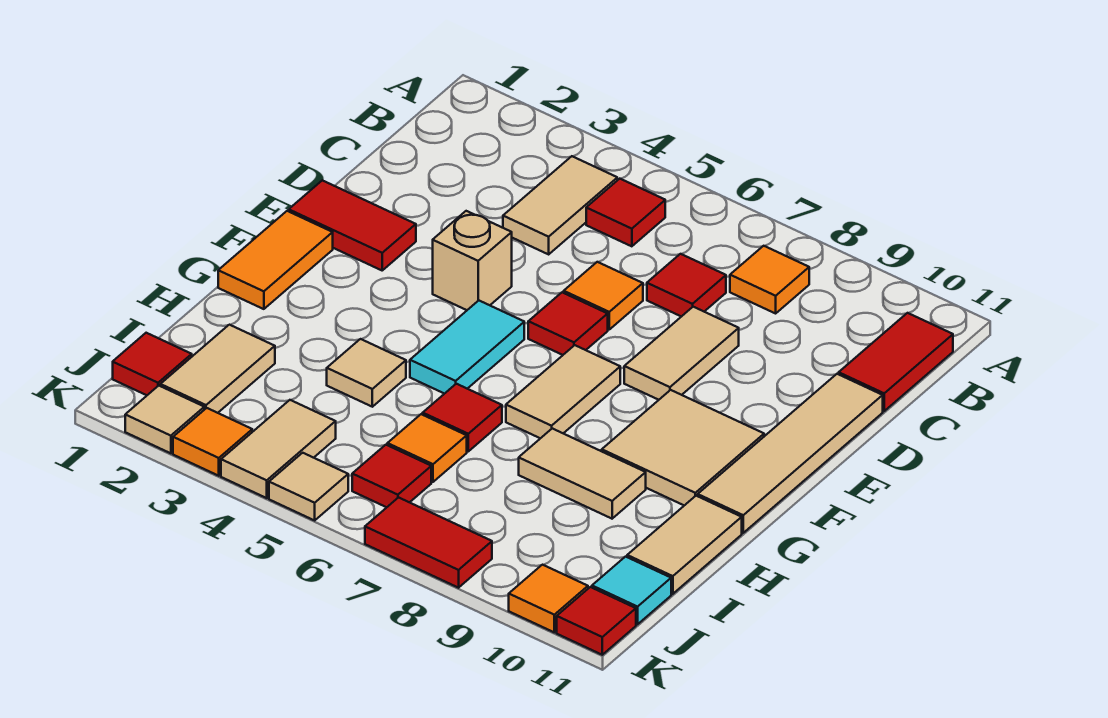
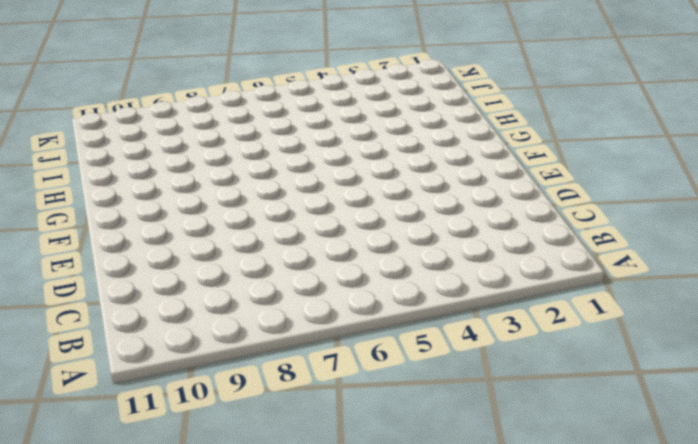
none -> tan tile B4:C4 level 1
none -> red tile B5 level 1
none -> orange tile B8 level 1
none -> red tile B11:C11 level 1

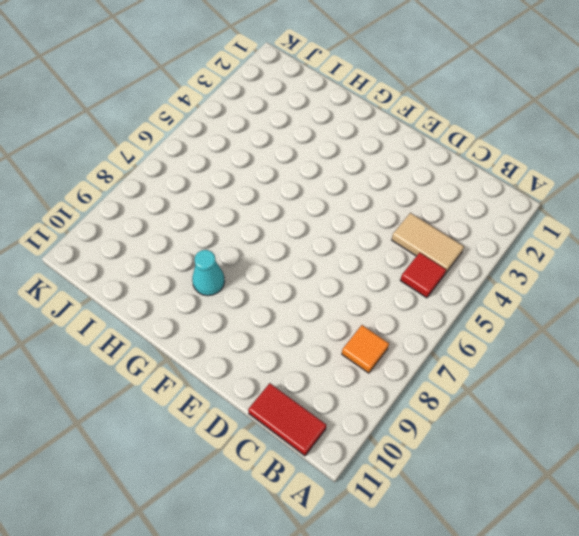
cyan cone G9 level 1 -> tan tile F9:G10 level 1
none -> red tile C7 level 1
none -> orange tile D6 level 1
none -> tan tile D8:E8 level 1
none -> tan tile D11:G11 level 1

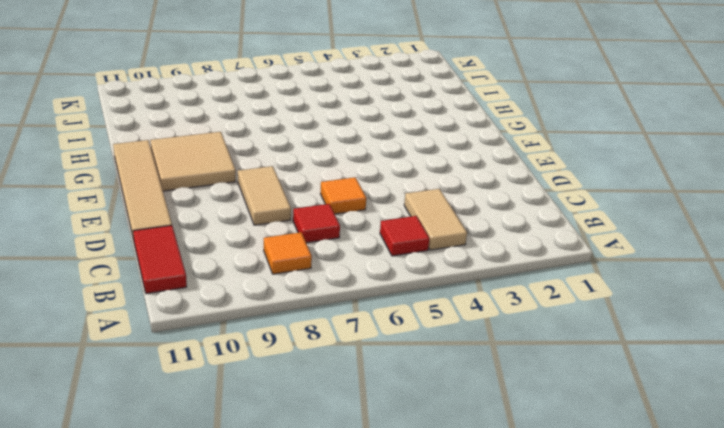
none -> red tile E1:E2 level 1
none -> tan brick E4 level 1
none -> red tile E6 level 1
none -> orange tile F1:G1 level 1

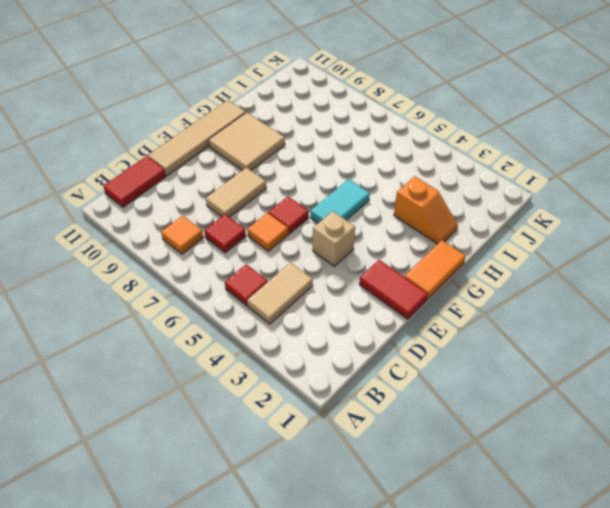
orange slope H2:H3 level 1 top 3 -> none
none -> tan tile F7:G7 level 1
none -> tan tile H4 level 1
none -> red tile H6 level 1
none -> tan tile H8:H9 level 1

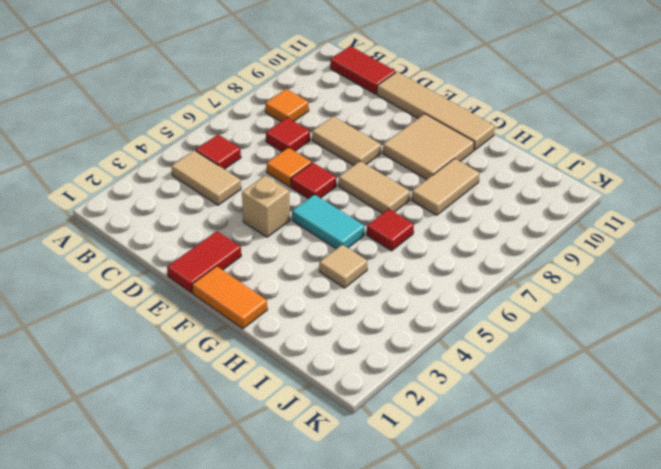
none -> tan tile H11:I11 level 1
none -> tan tile I2:J2 level 1
none -> orange tile I6 level 1
none -> red tile J1 level 1

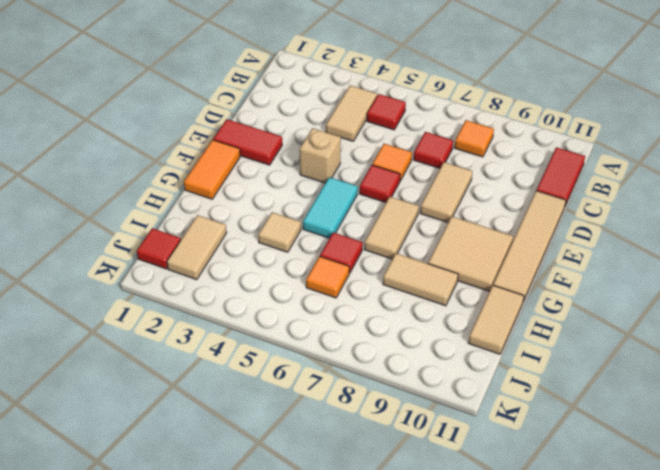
none -> tan tile J4:K4 level 1
none -> red tile J6 level 1
none -> cyan tile J11 level 1
none -> tan tile K2 level 1

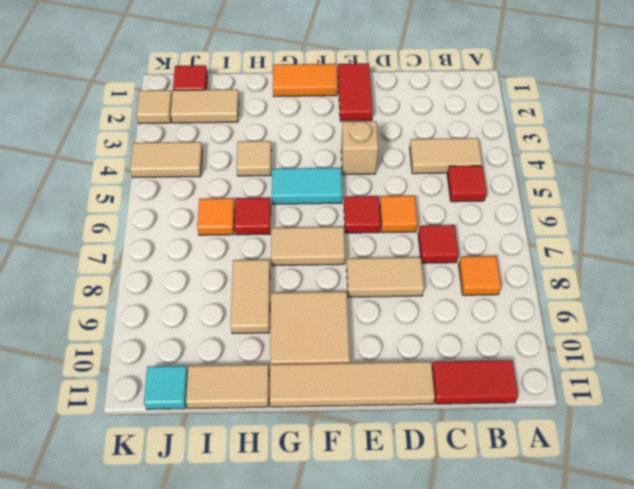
none -> red tile J6 level 1
none -> orange tile K3 level 1
none -> tan tile K5 level 1
none -> red tile K7:K8 level 1

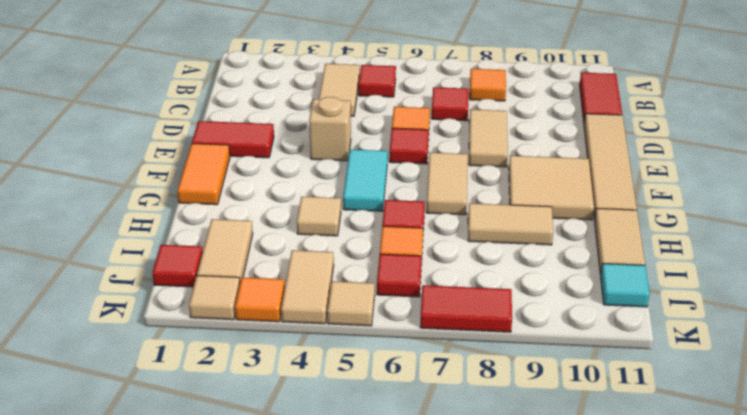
none -> orange tile K10 level 1
none -> red tile K11 level 1

